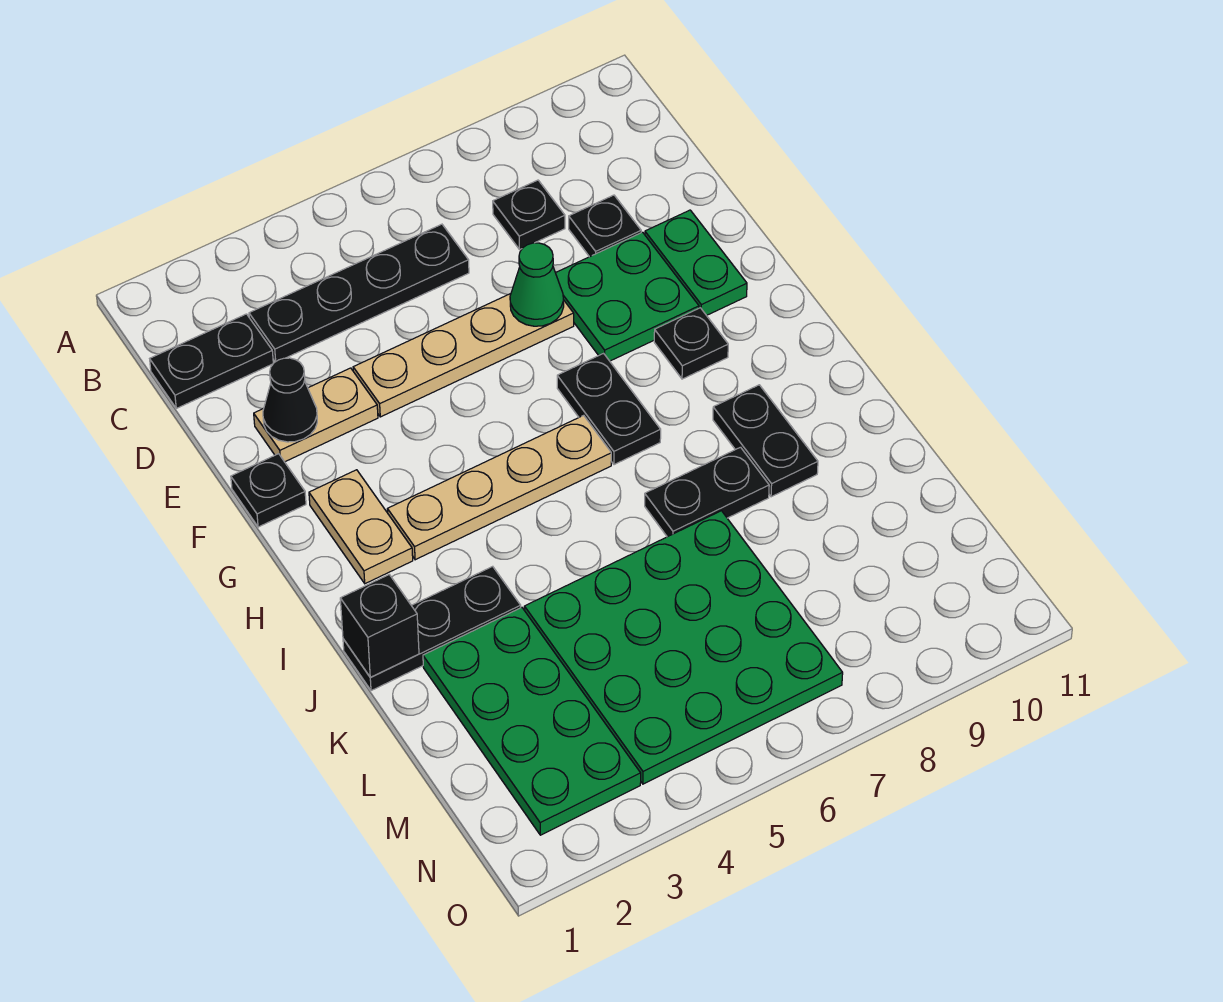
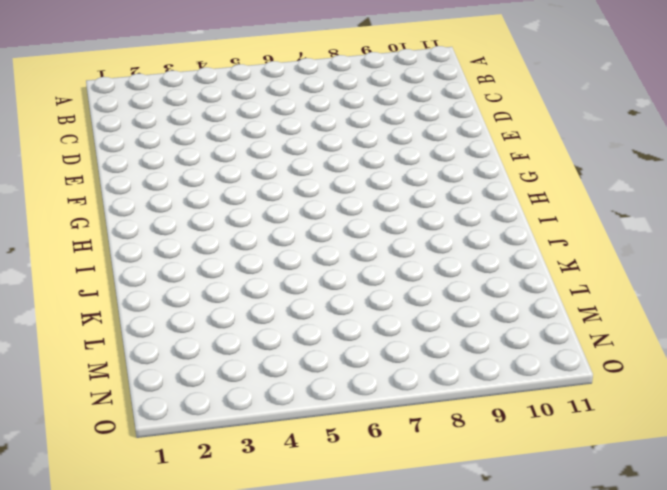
none -> black plate C1:C2 level 1
none -> black plate C3:C6 level 1
none -> black plate C8 level 1

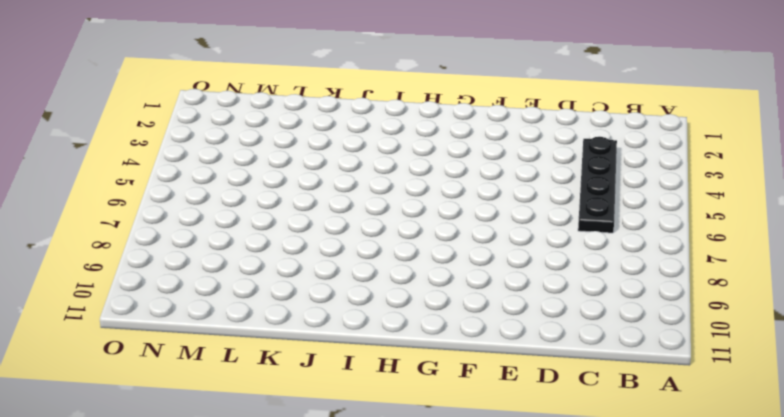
none -> black plate C1:C2 level 1
none -> black plate C8 level 1
none -> black plate D9 level 1

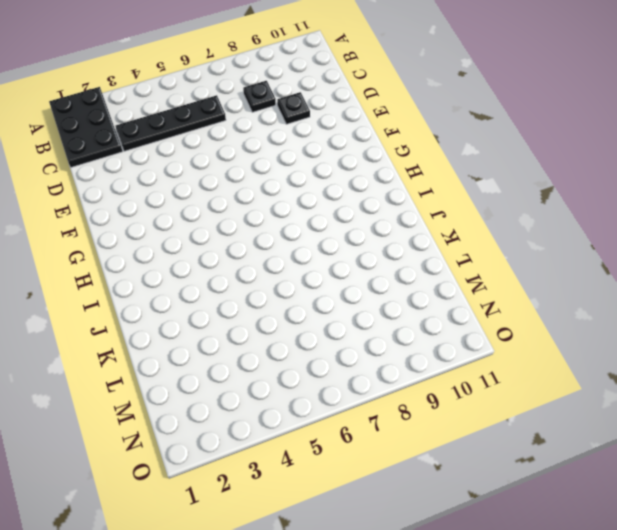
black plate A1:C2 level 1 -> black plate C1:C2 level 1
none -> tan plate E2:E3 level 1
none -> tan plate E4:E7 level 1
none -> green plate E8:F9 level 1

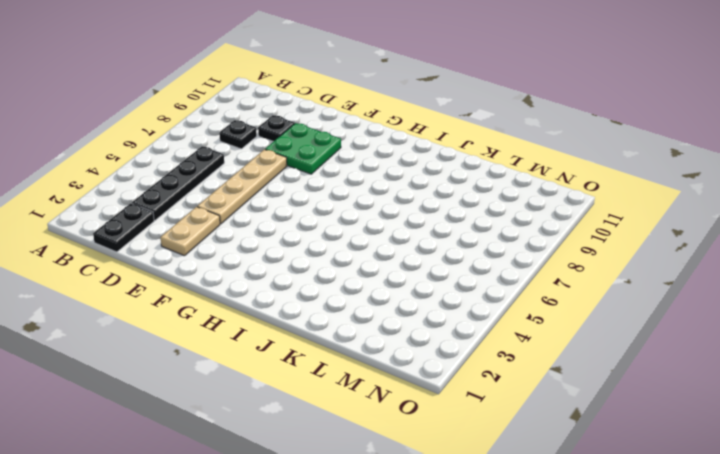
none -> green plate E10:F10 level 1
none -> black plate F1 level 1
none -> tan plate G2:H2 level 1

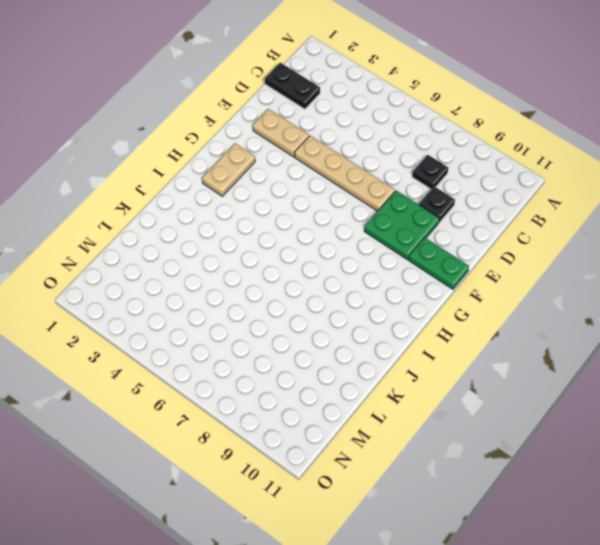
green plate F10:F11 level 1 -> green plate E10:F10 level 1
none -> black plate C3:C6 level 1
none -> black plate F1 level 1
none -> black plate G7:H7 level 1

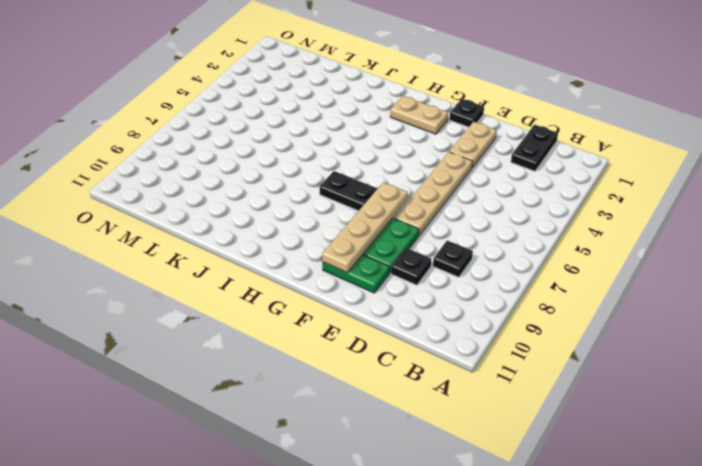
tan plate F7:F10 level 2 -> tan plate H3:H6 level 1
none -> black plate C3:C6 level 1
none -> black plate G9 level 1
none -> black plate I9:J9 level 1

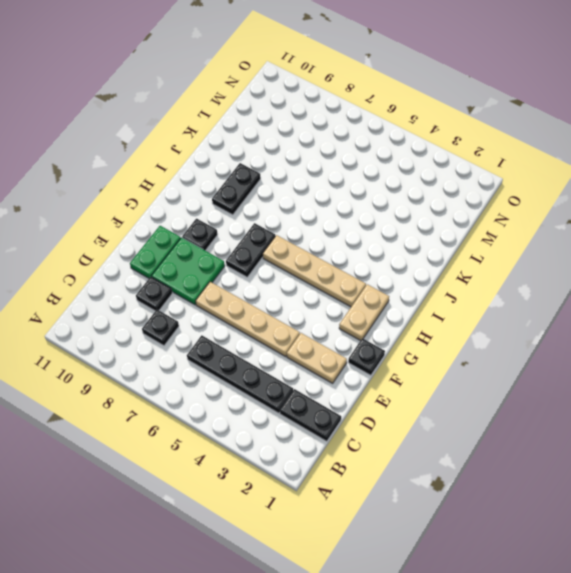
none -> black plate J1:J3 level 1
none -> black plate J7:J8 level 1
none -> green plate K2:N3 level 1

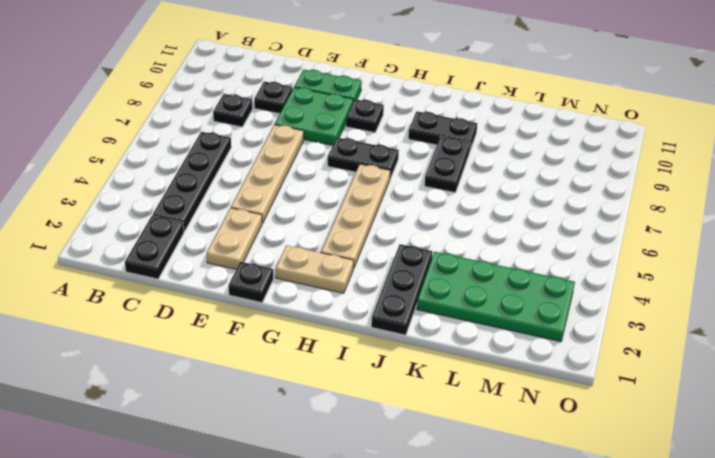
none -> green plate K4:N7 level 1
none -> black cone E2 level 2
none -> green cone E7 level 2

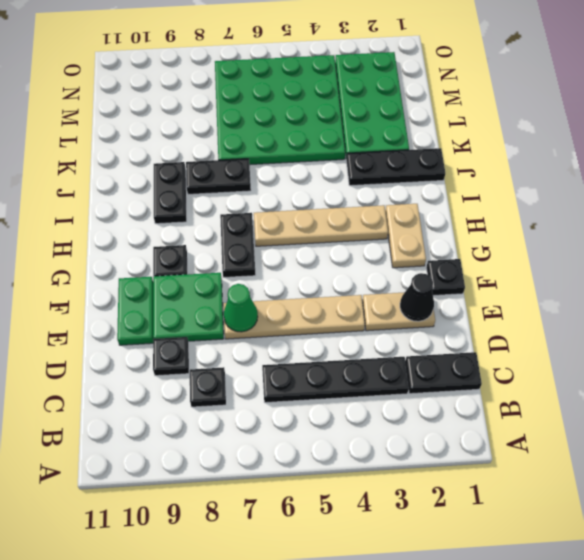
none -> black brick J1 level 2

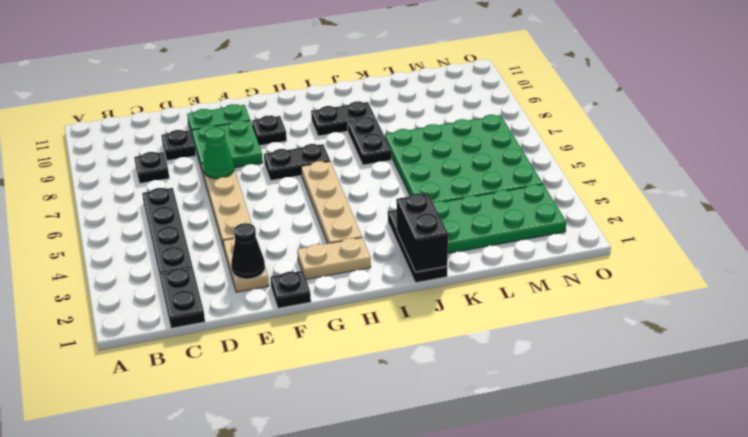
black brick J1:J2 level 2 -> black brick J1 level 2

